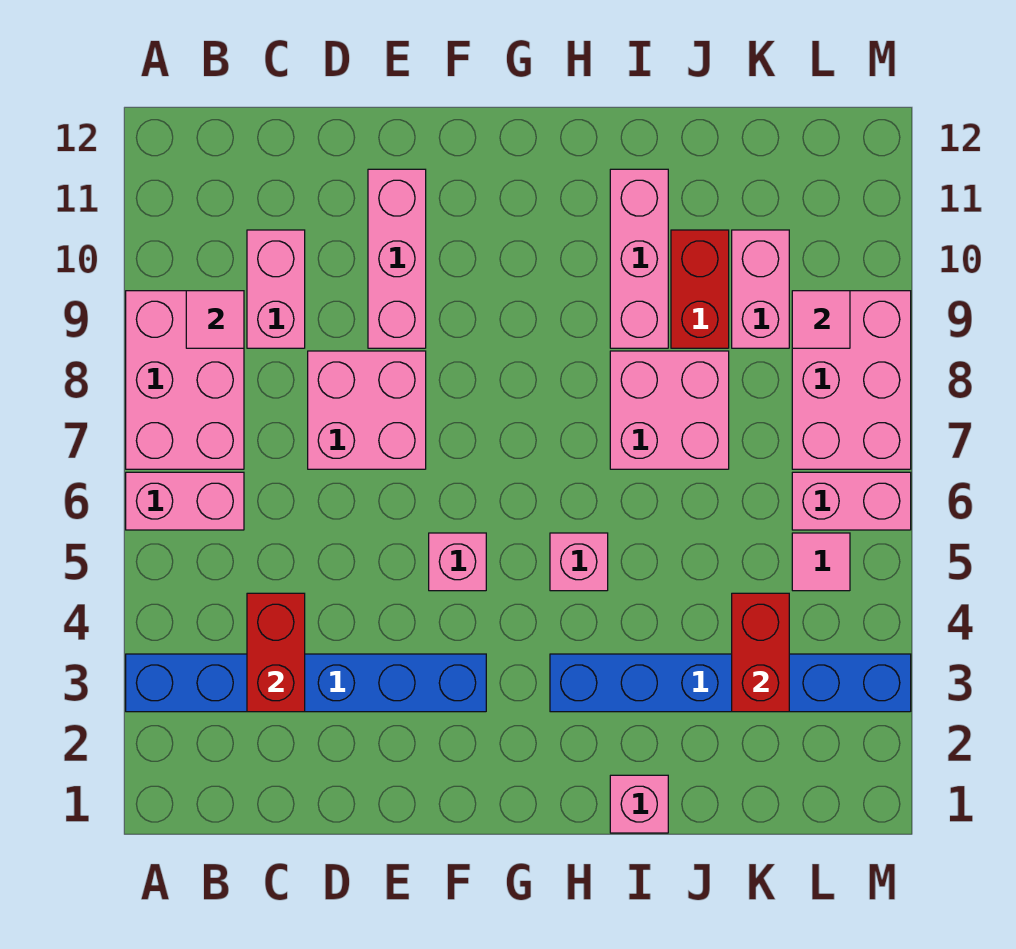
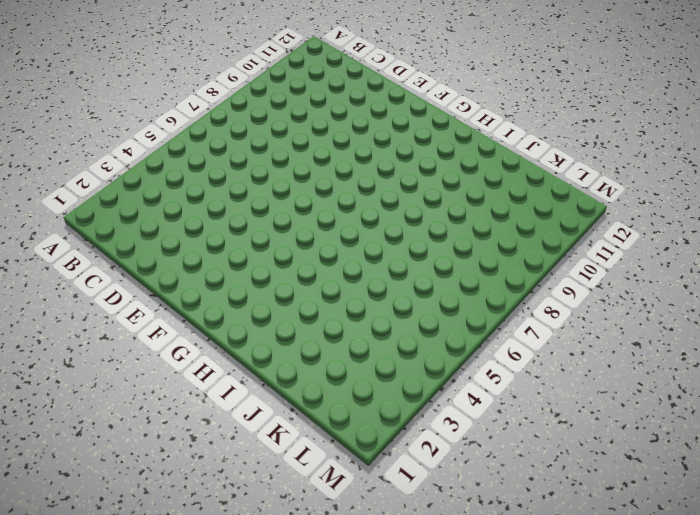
none -> blue brick A3:F3 level 1
none -> pink brick A6:B6 level 1
none -> pink brick A7:B9 level 1

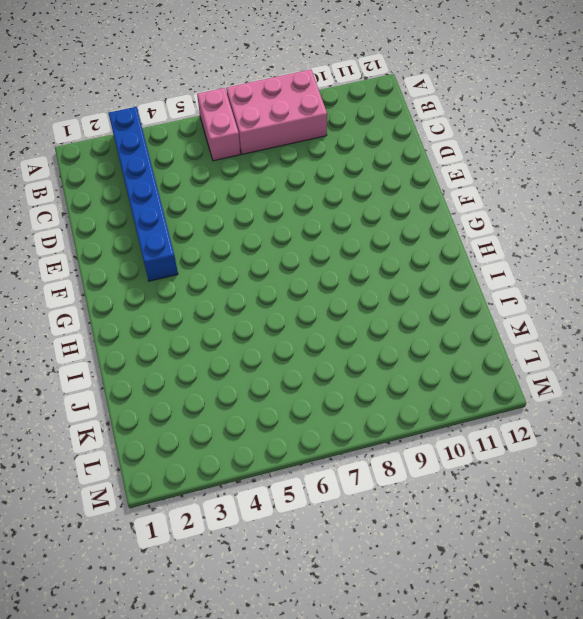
none -> pink brick C9:C10 level 1
none -> pink brick D7:E8 level 1
none -> pink brick E9:E11 level 1

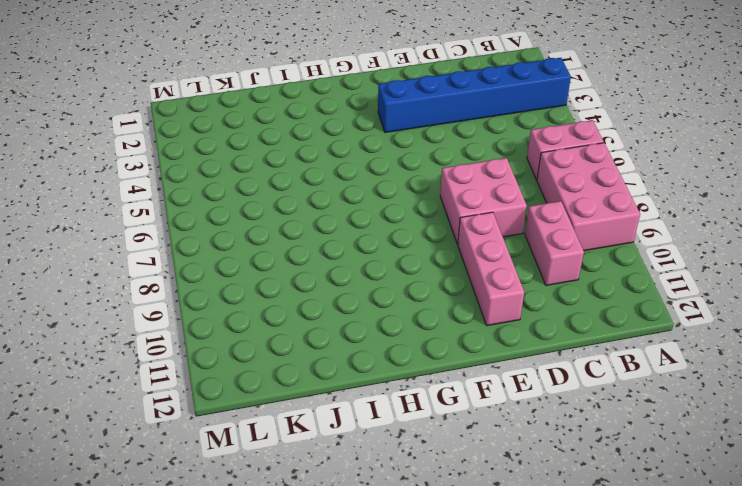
none -> pink brick F5 level 1
none -> blue brick H3:M3 level 1
none -> pink brick H5 level 1

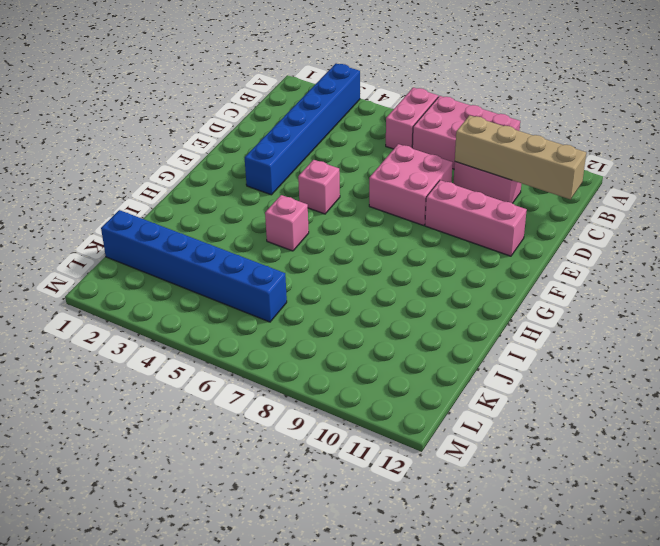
tan brick C9:C12 level 2 -> none
blue brick K1:K6 level 1 -> blue brick H3:M3 level 1
none -> pink brick I1 level 1
none -> pink brick I7:J8 level 1
none -> pink brick I9:I11 level 1

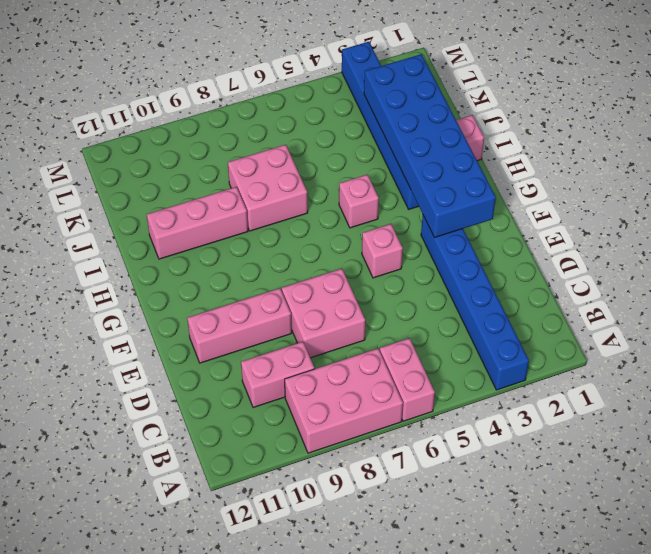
blue brick F2:K3 level 2 -> red brick K3:K4 level 2
none -> red brick J9:J10 level 1
none -> pink brick K9:K10 level 1
none -> pink tile L5 level 1

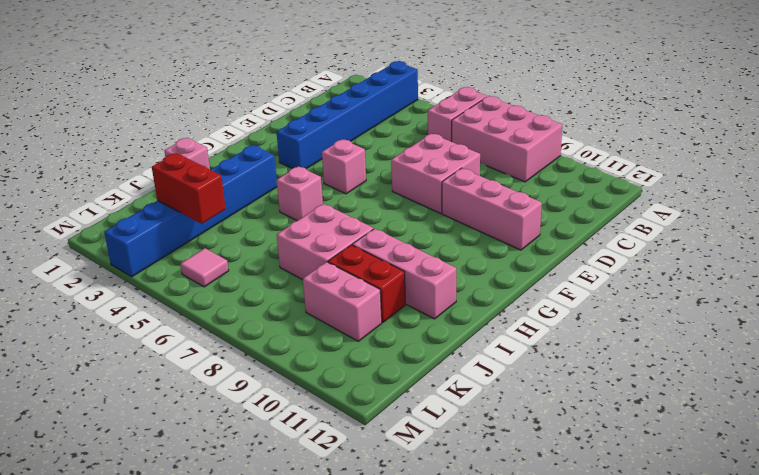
none -> pink brick C9:C10 level 1
none -> pink brick L6:M6 level 1
none -> pink brick L7:M9 level 1

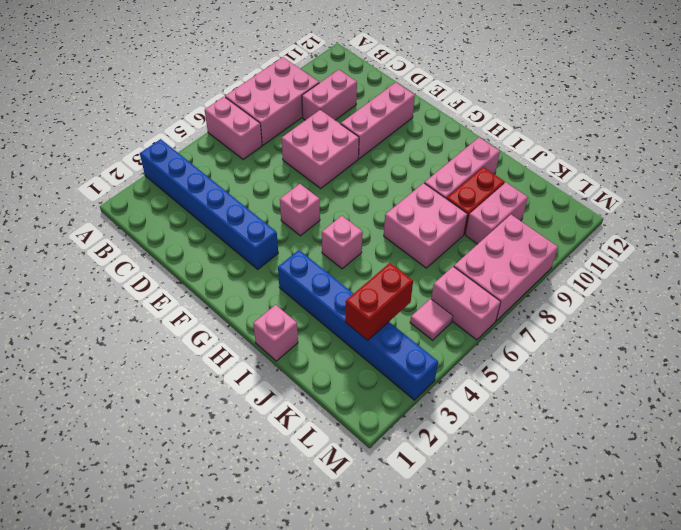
none -> pink tile B9 level 2
none -> red brick C3:C4 level 2
none -> pink tile L9 level 2

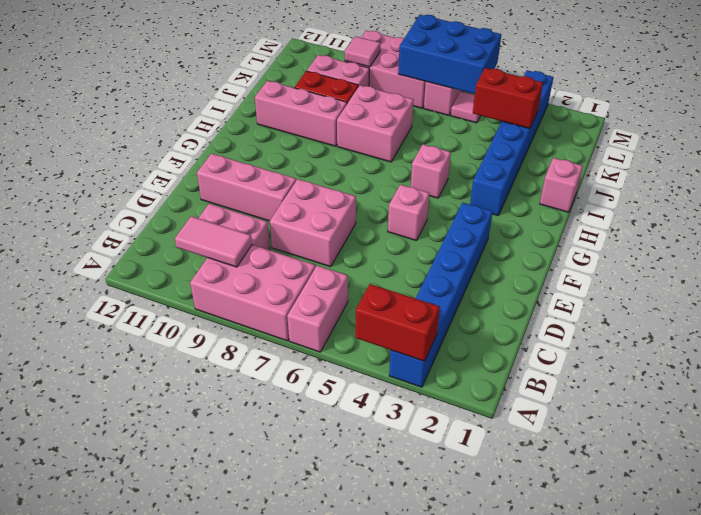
red brick A3:A4 level 2 -> red brick C3:C4 level 2
pink tile B9:B10 level 2 -> pink tile B9 level 2
blue brick L5:M7 level 2 -> none

